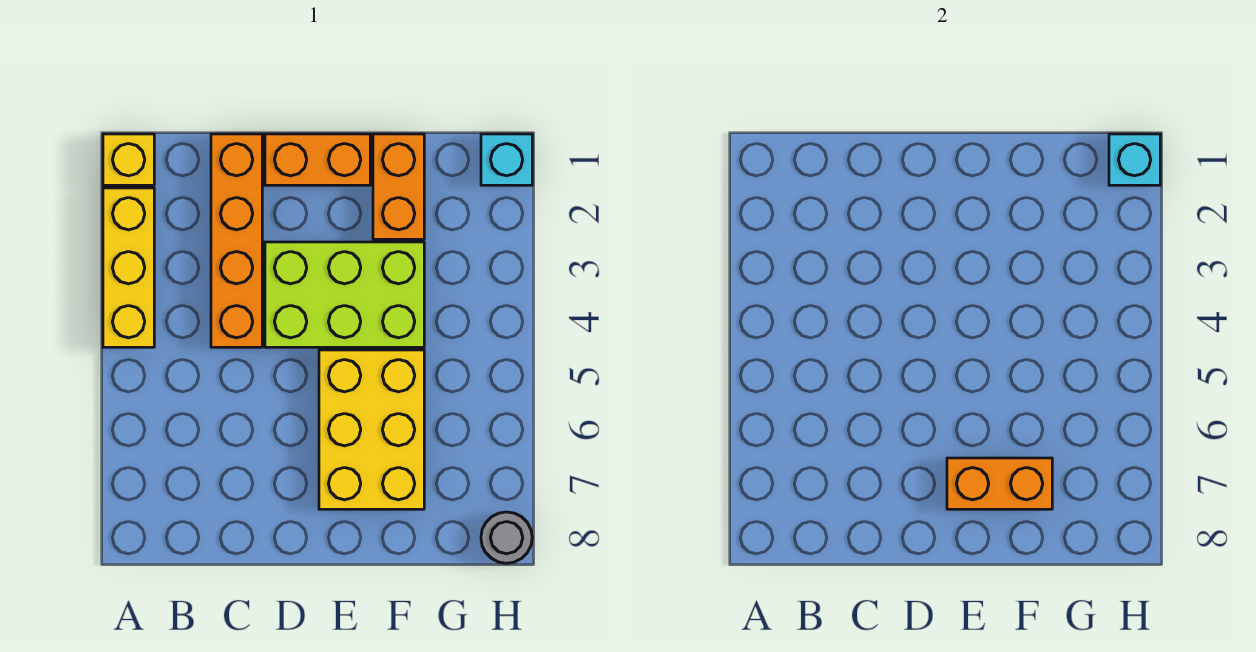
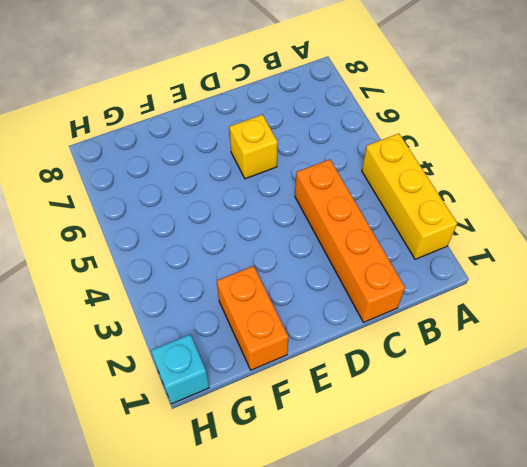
yellow brick D6 level 1 -> yellow brick A1 level 1
none -> orange brick D1:E1 level 1
none -> lime brick D3:F4 level 1

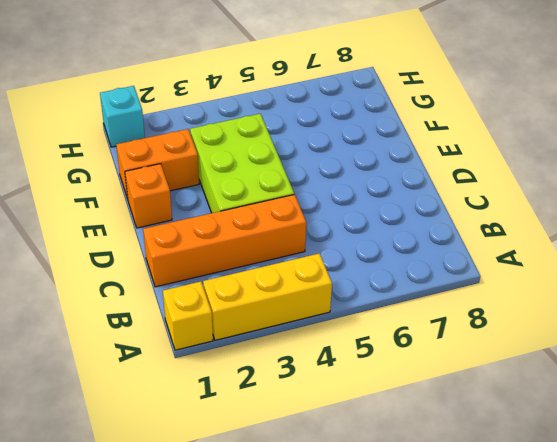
orange brick E1 level 1 -> orange brick D1:E1 level 1
none -> yellow brick E5:F7 level 1
none -> grey round brick H8 level 1

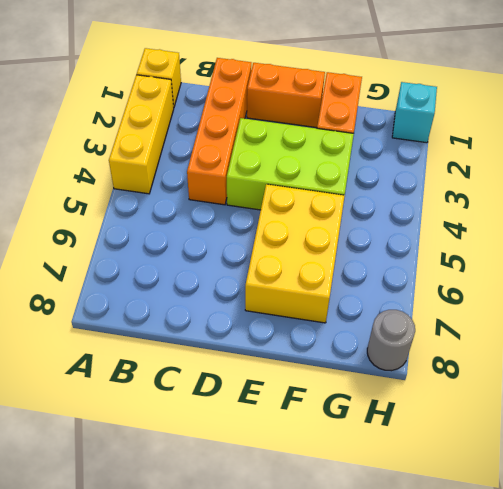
none -> orange brick E7:F7 level 2
none -> cyan brick H1 level 2

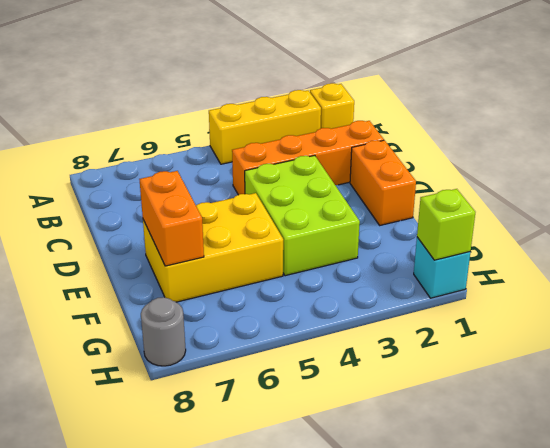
lime brick H1 level 2 -> cyan brick H1 level 2
none -> orange brick F1:F2 level 1

